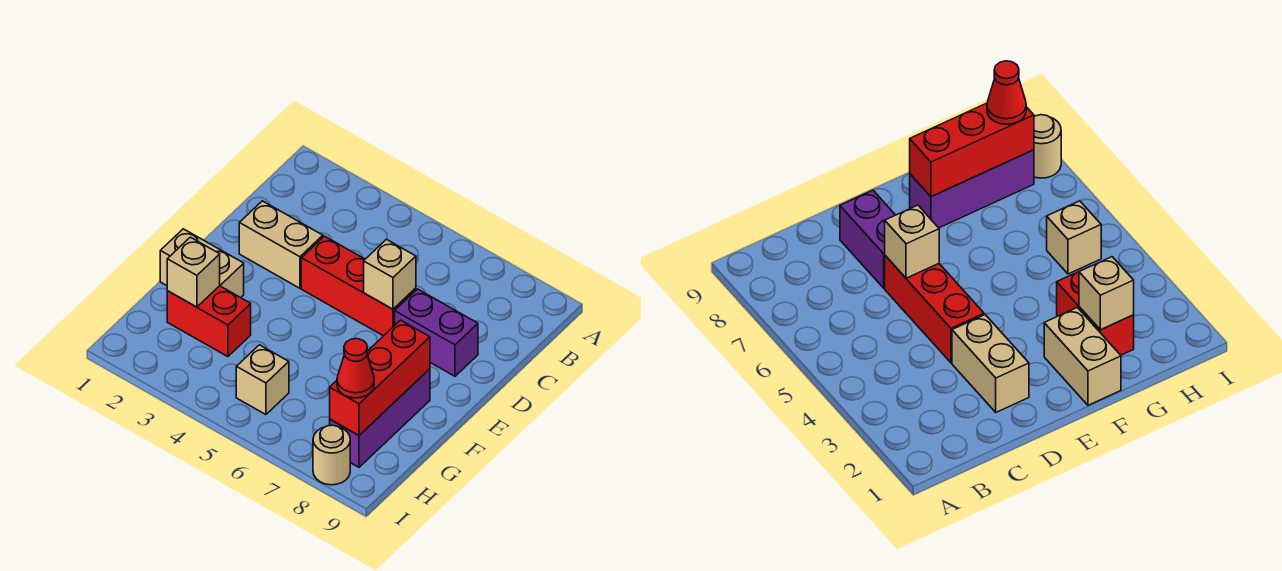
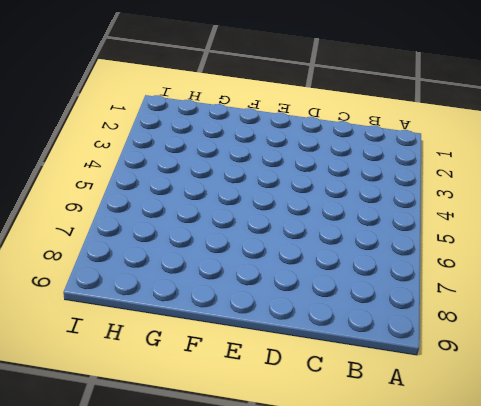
none -> tan brick D2:D3 level 1
none -> red brick D4:D6 level 1
none -> purple brick D7:D8 level 1

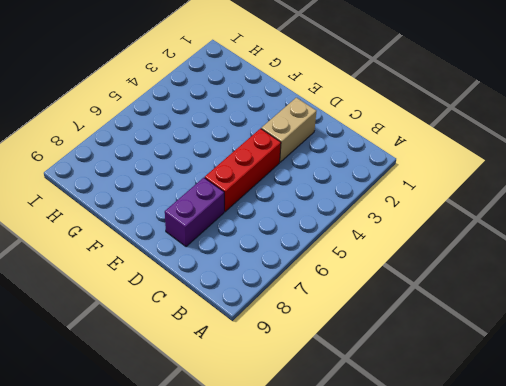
none -> tan brick F1:F2 level 1
none -> purple brick F8:H8 level 1
none -> red brick G2:G3 level 1

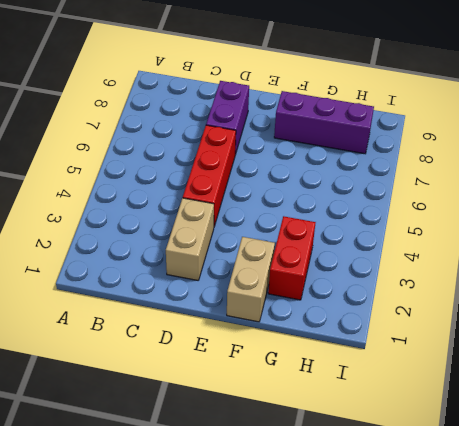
none -> tan brick H5 level 1
none -> tan round brick I8 level 1
none -> tan brick D6 level 2

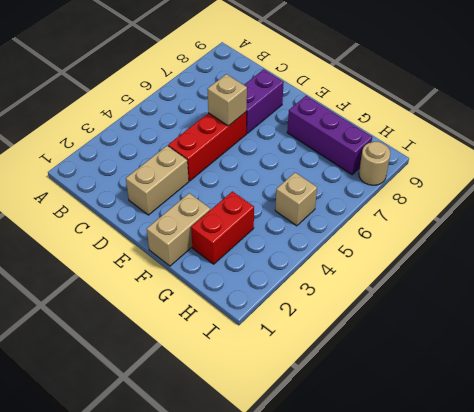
none -> red brick F8:H8 level 2
none -> tan brick G2 level 2
none -> red cone H8 level 3

